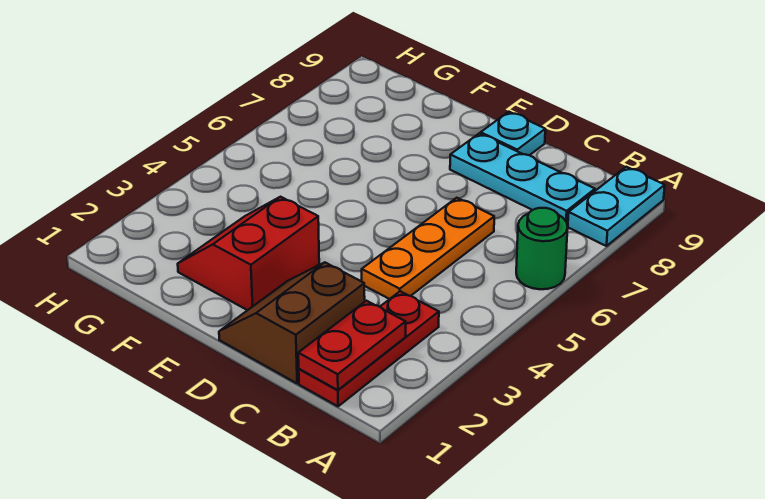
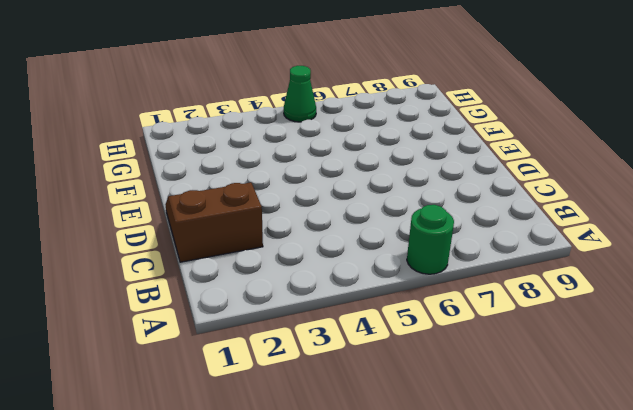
green cone H5 level 1 -> none
none -> cyan plate A8:A9 level 1
none -> red plate B1:B3 level 1

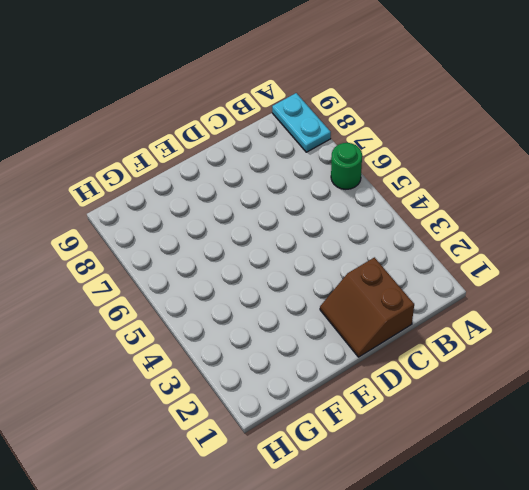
none -> red plate B1:B3 level 1
none -> cyan plate B8:D8 level 1

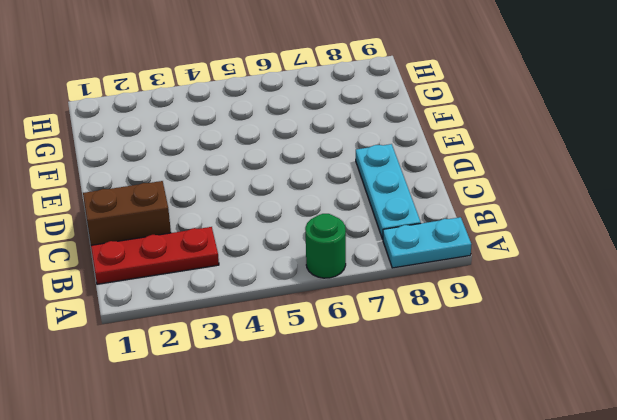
none -> orange plate C4:C6 level 1
none -> cyan plate D9 level 1

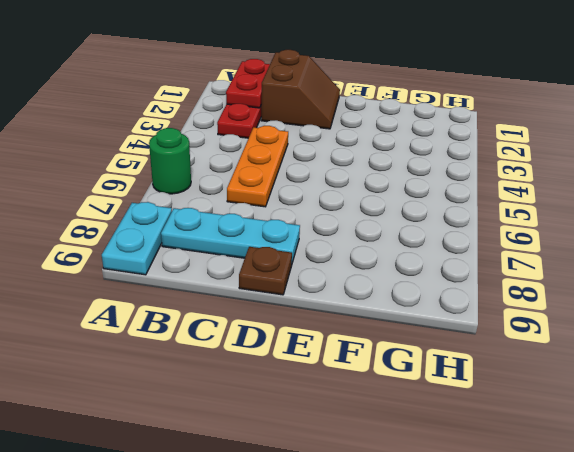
brown plate D9 level 1 -> cyan plate D9 level 1
none -> red slope E2:F3 level 1 top E

